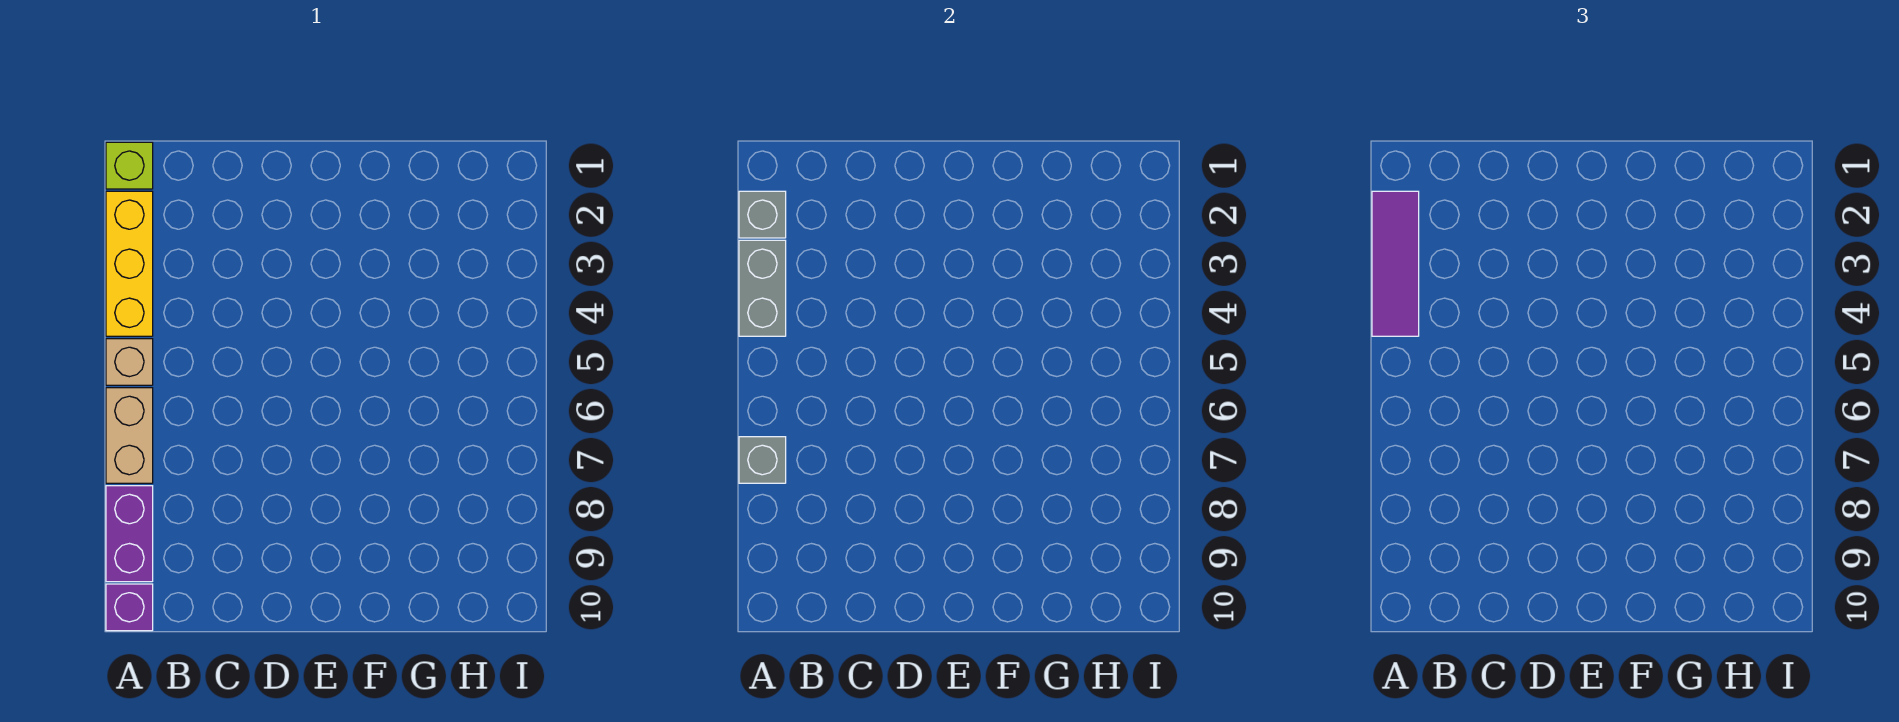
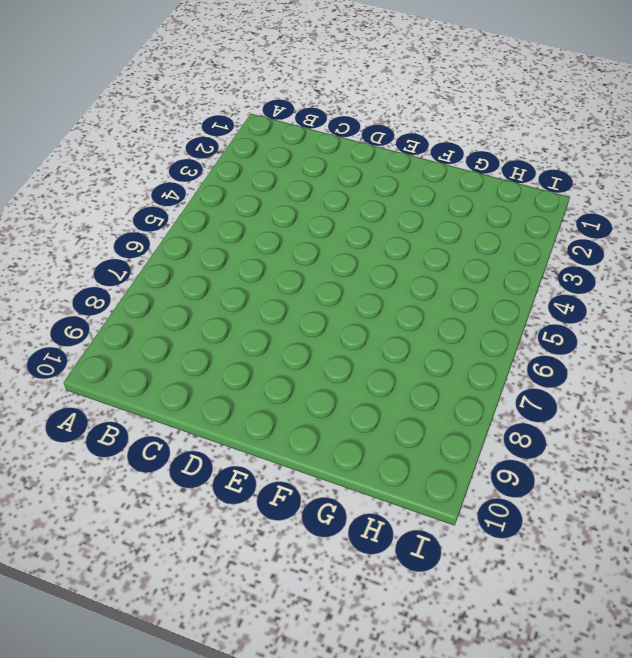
none -> lime brick A1 level 1
none -> yellow brick A2:A4 level 1

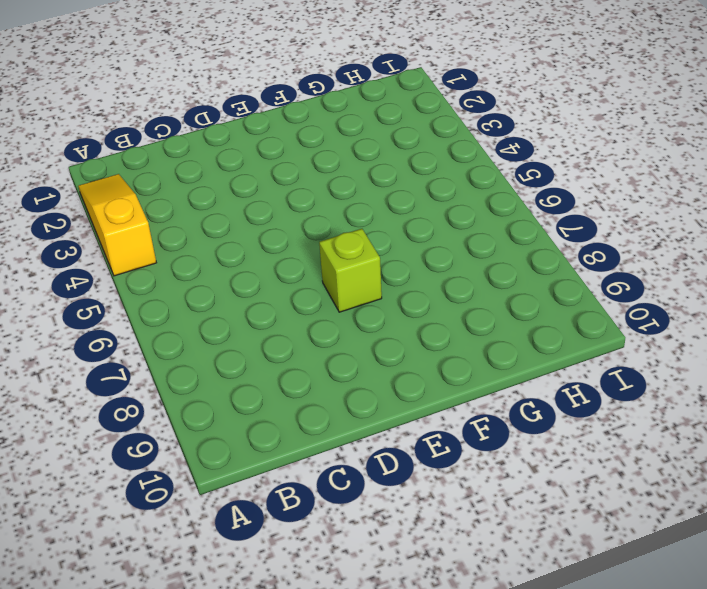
yellow slope A2:A4 level 1 top 4 -> yellow brick A2:A4 level 1
lime brick E7 level 1 -> lime brick A1 level 1
none -> tan brick A5 level 1
none -> tan brick A6:A7 level 1

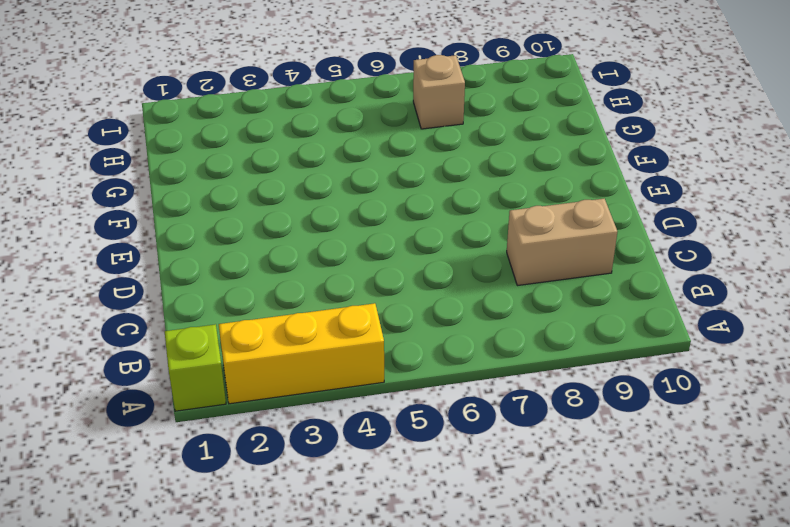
tan brick C8:C9 level 1 -> tan brick A6:A7 level 1
tan brick H7 level 1 -> tan brick A5 level 1
none -> purple brick A8:A9 level 1
none -> purple brick A10 level 1

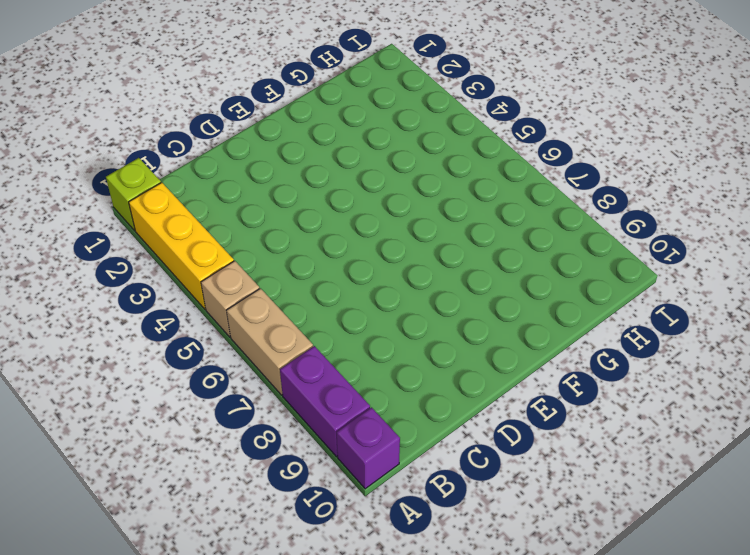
none -> grey brick A2 level 2
none -> grey brick A3:A4 level 2

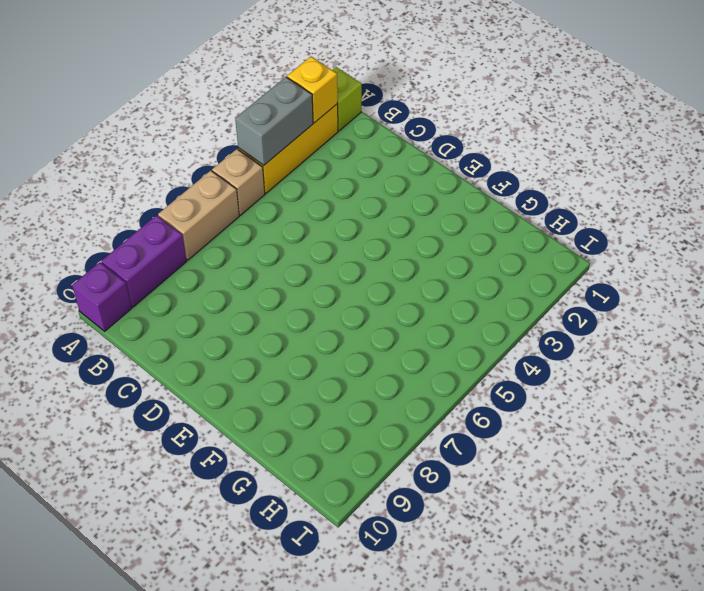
yellow brick A2 level 2 -> grey brick A2 level 2
none -> grey brick A7 level 2
none -> purple tile A2:A4 level 3

